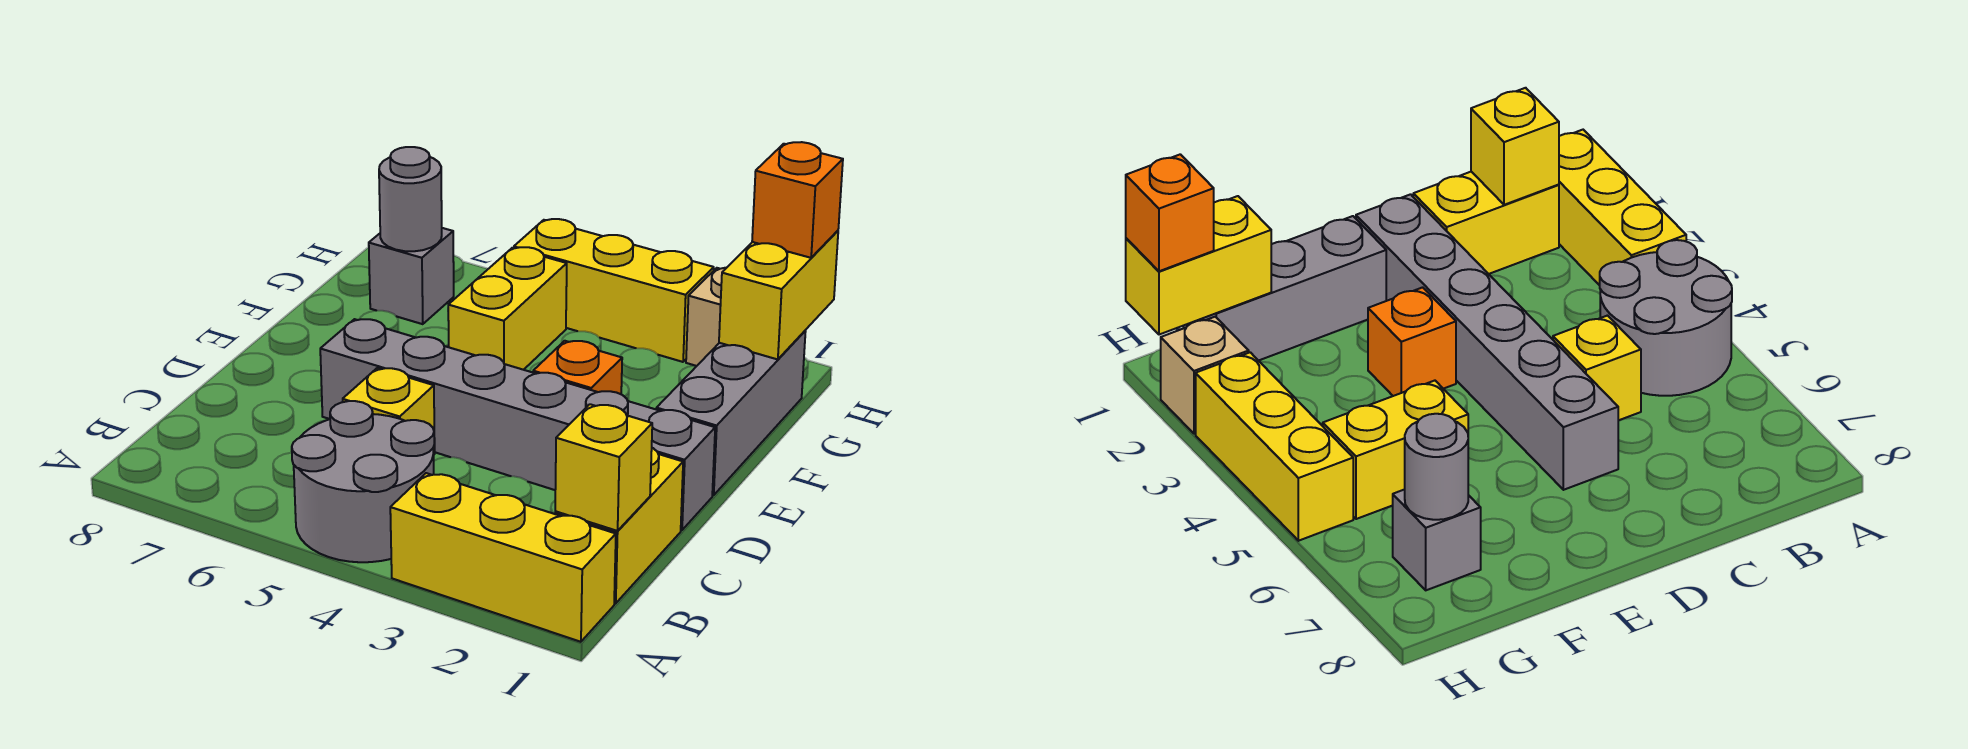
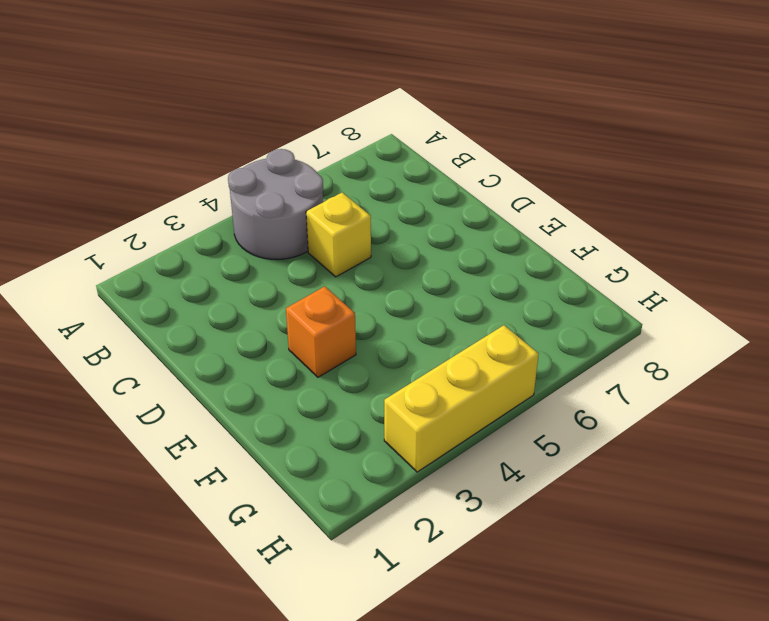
none -> yellow brick A1:A3 level 1
none -> yellow brick B1:C1 level 1
none -> grey brick D1:D6 level 1

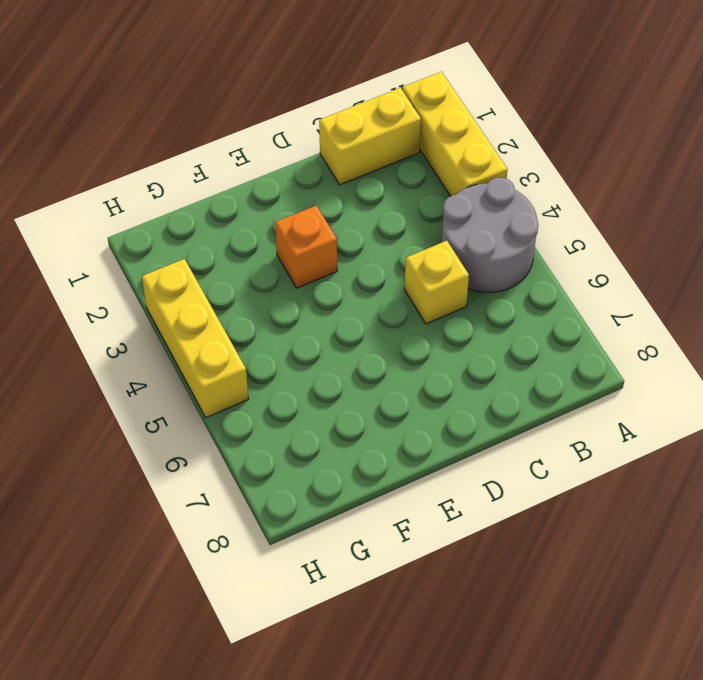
none -> grey brick D1:D6 level 1
none -> grey brick E1:G1 level 1
none -> yellow brick F5:G5 level 1

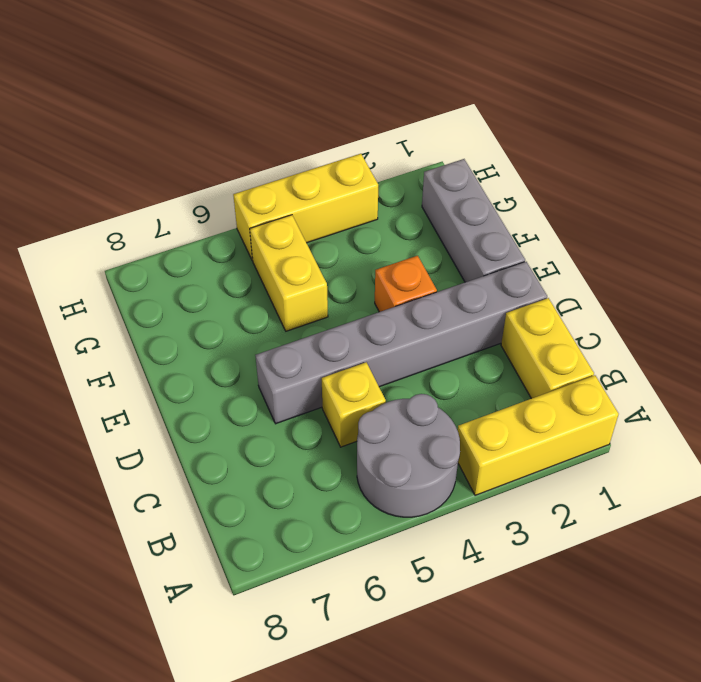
none -> grey brick G7 level 1
none -> tan brick H2 level 1
none -> yellow brick B1 level 2

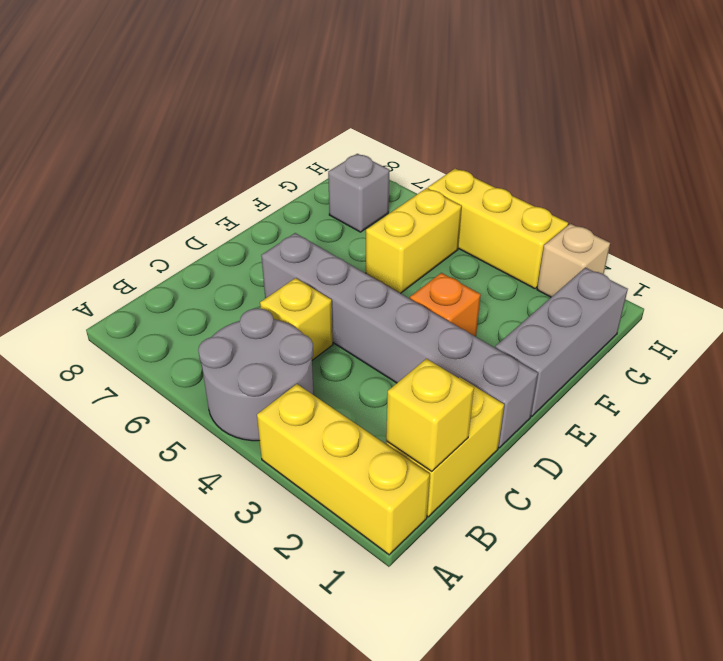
none -> yellow brick G1:H1 level 2
none -> grey round brick G7 level 2
none -> orange brick H1 level 3

